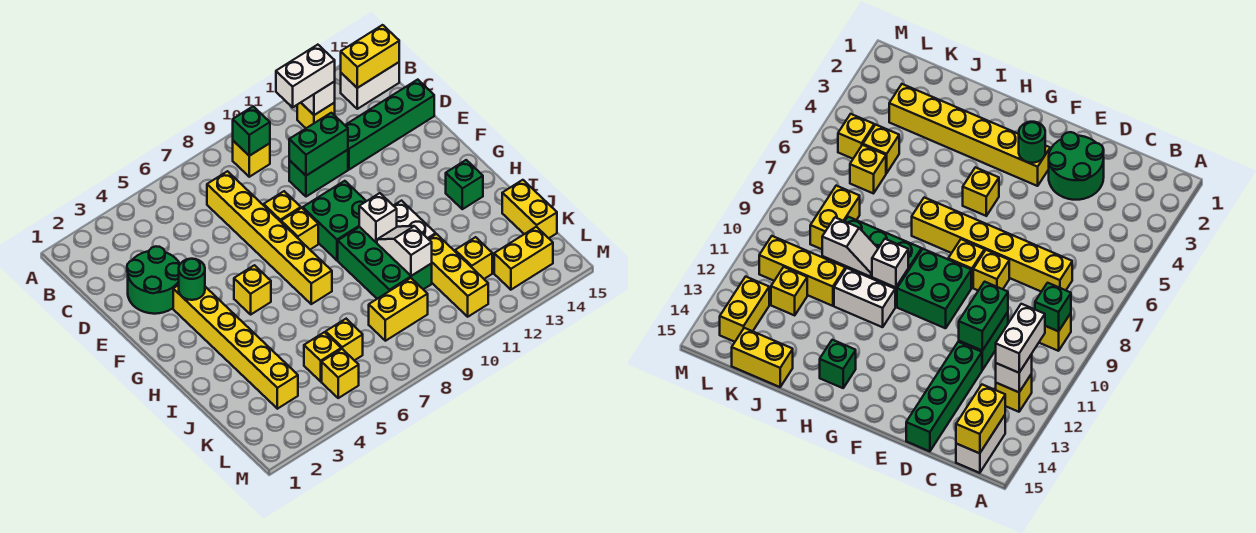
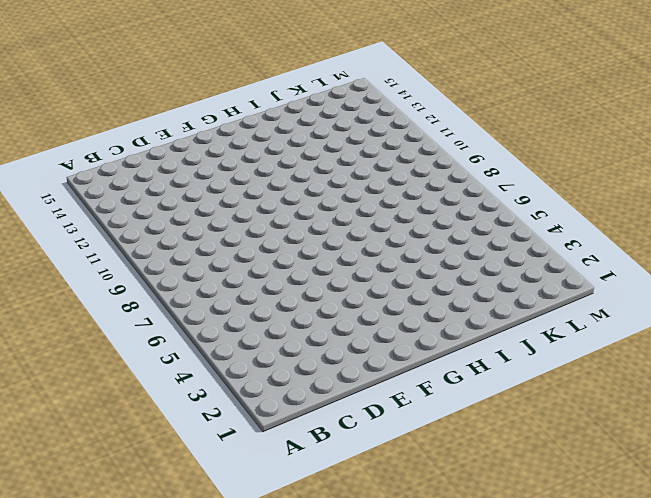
none -> yellow brick B9 level 1
none -> yellow brick B12 level 1
none -> white brick B14:B15 level 1
none -> yellow brick C7:H7 level 1

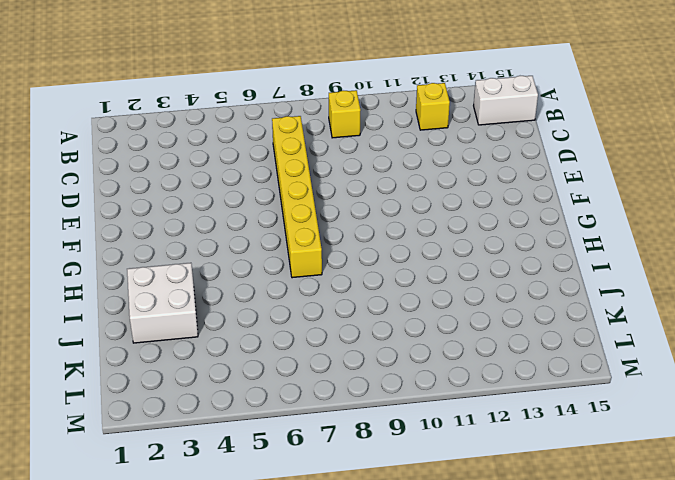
white brick I2:J3 level 1 -> yellow brick F3:K3 level 1
none -> green round brick D2:E3 level 1
none -> green brick D10:D11 level 1
none -> green brick D12:D15 level 1
none -> yellow brick E8 level 1

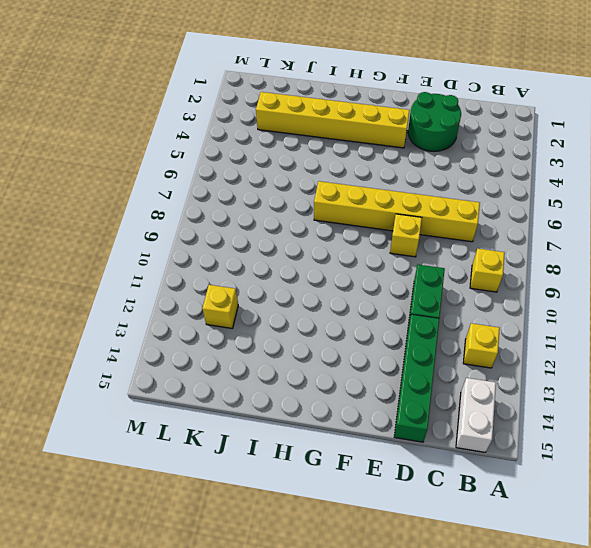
none -> yellow brick F8 level 1
none -> green brick F9:G10 level 1
none -> yellow brick G5 level 1
none -> green brick H9:J10 level 1

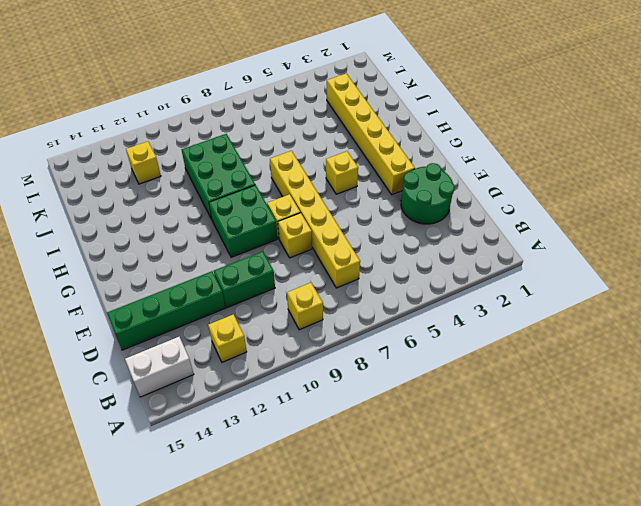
none -> white brick H11:I11 level 1
none -> green brick H14 level 1
none -> yellow brick J11:L11 level 1
none -> yellow brick J15:K15 level 1

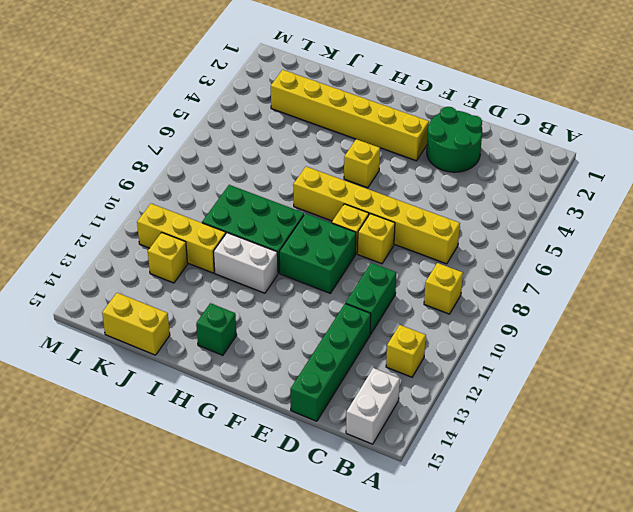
none -> yellow brick K5 level 1
none -> yellow brick K6 level 1
none -> yellow brick K8:K9 level 1
none -> yellow brick L5 level 1

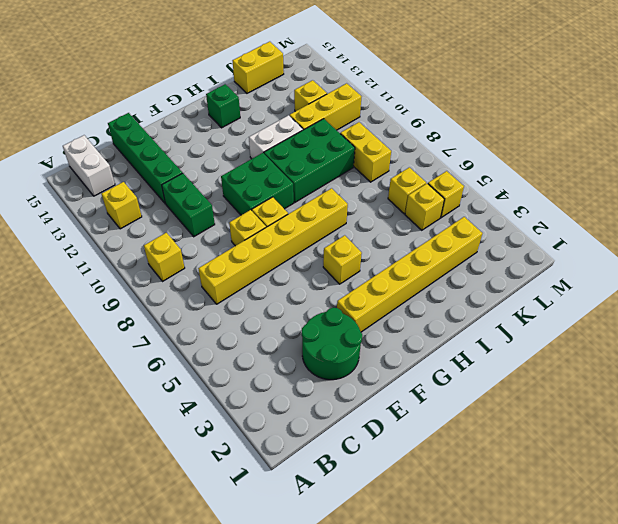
none -> yellow brick L13:L14 level 1
none -> green brick B9 level 2
none -> white brick B12 level 2
none -> yellow brick B14:B15 level 2

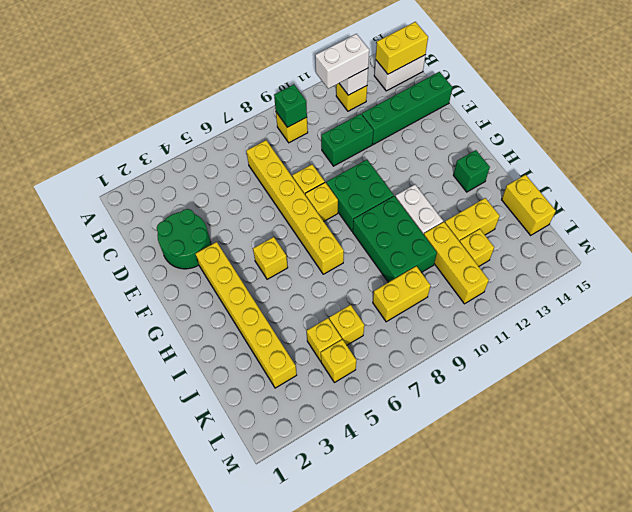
yellow brick J12:J13 level 1 -> yellow brick L13:L14 level 1
none -> green brick D10:D11 level 2
none -> green round brick F3 level 2
none -> white brick H10 level 2
none -> white slope I10:J10 level 2 top J

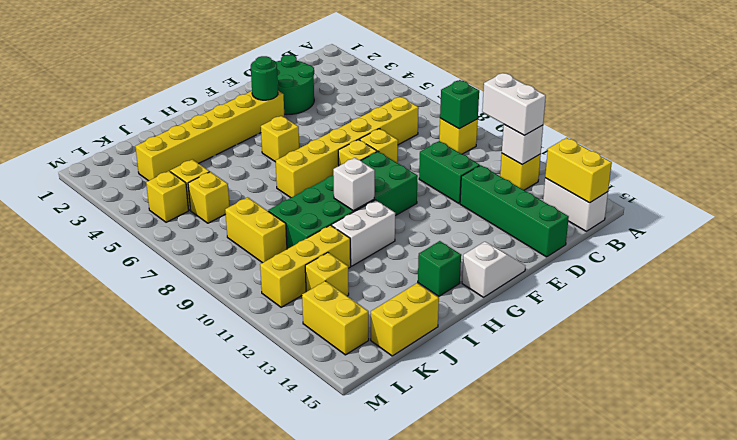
white slope F15:G15 level 1 top G -> white slope I10:J10 level 2 top J
none -> green brick D10:D11 level 2

